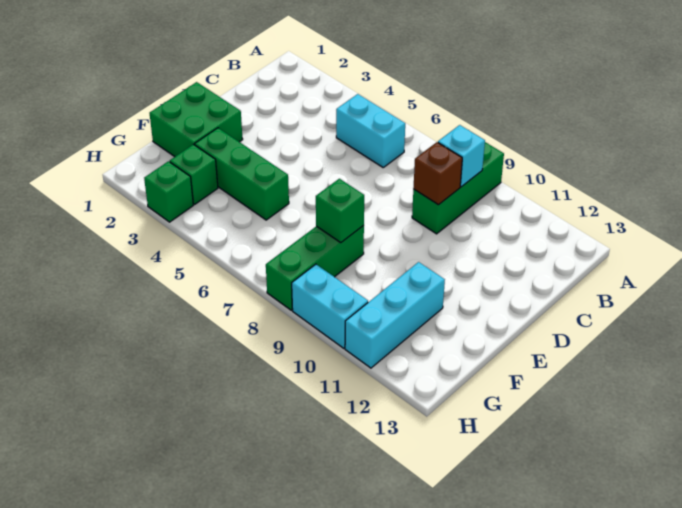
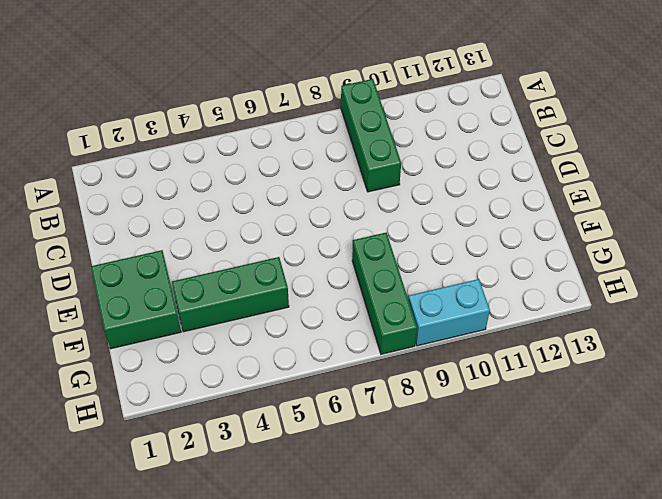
none -> cyan brick B5:B6 level 1
none -> cyan brick F11:H11 level 1
none -> green brick G3 level 1

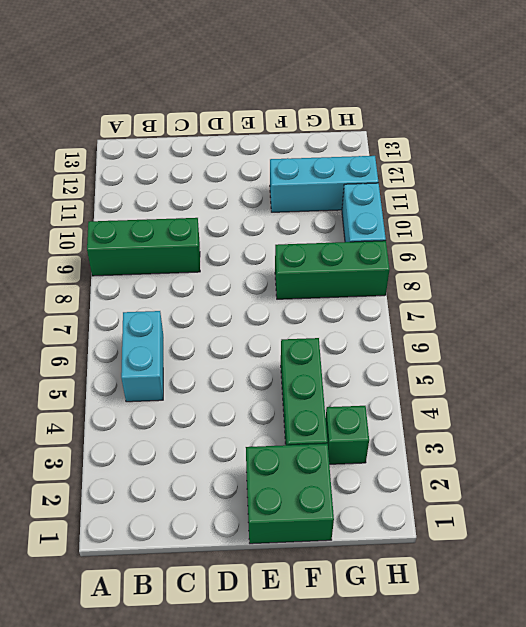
none -> green brick H3 level 1
none -> cyan brick B9 level 2
none -> brown brick C9 level 2

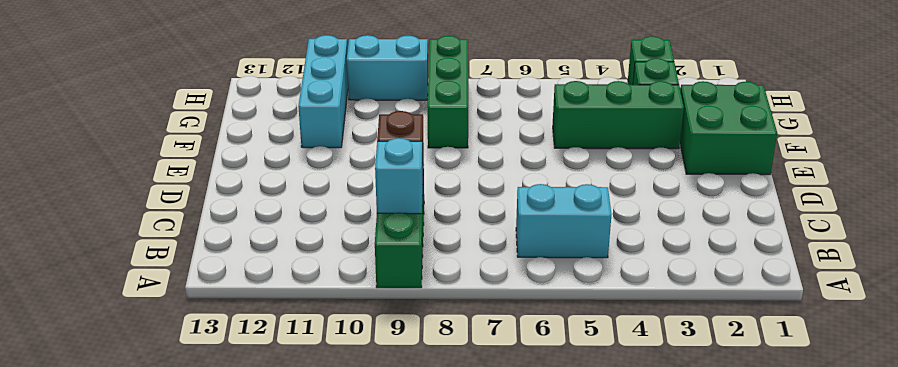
none -> green brick F8 level 2

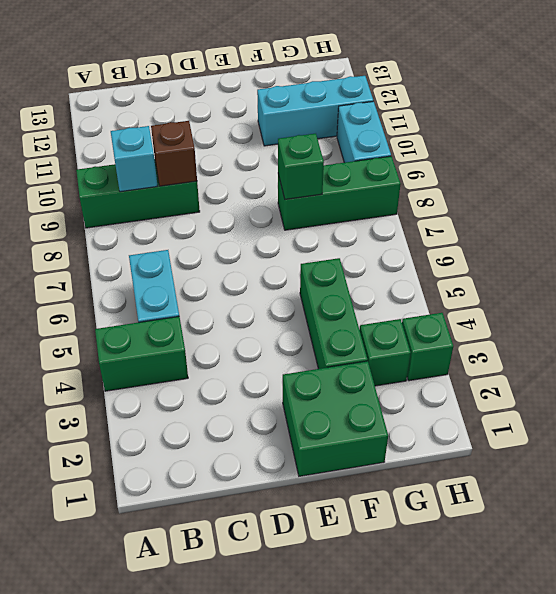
green brick A4:B4 level 1 -> none

